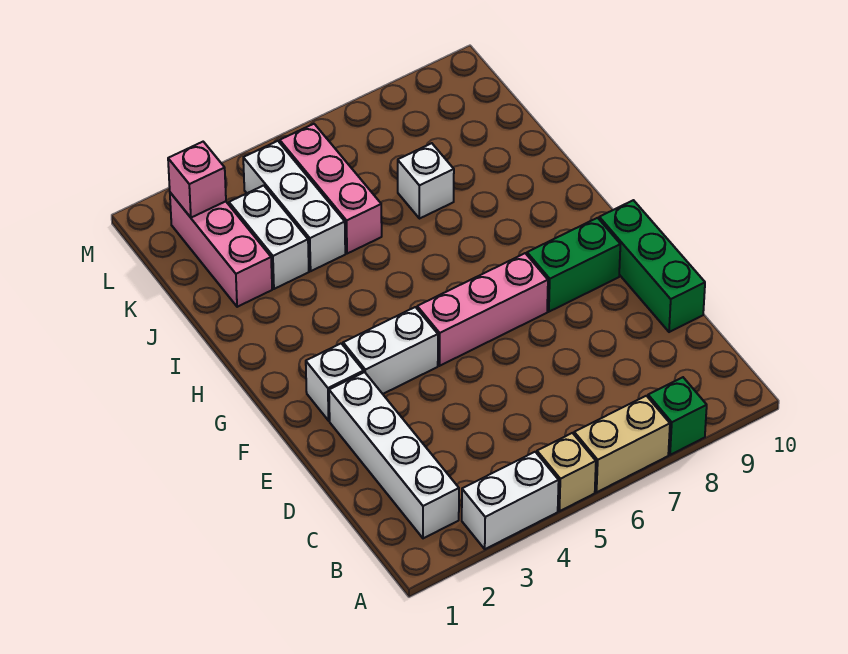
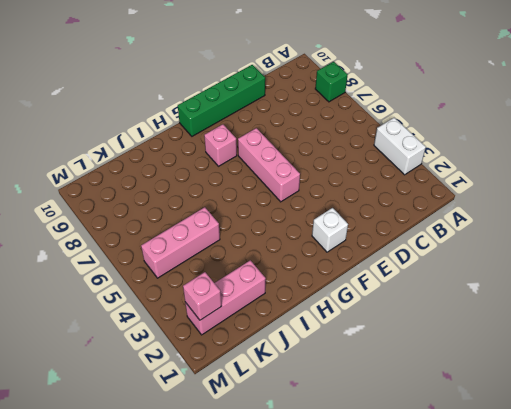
green brick D10:G10 level 1 -> green brick D10:F10 level 1
pink brick G8 level 1 -> none
none -> tan brick A5 level 1
none -> tan brick A6:A7 level 1
none -> white brick B2:E2 level 1

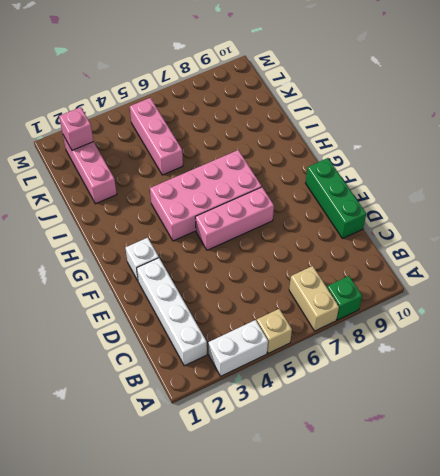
tan brick A7:B7 level 1 -> tan brick A6:A7 level 1
pink brick G4:H7 level 1 -> none
none -> white brick F3:F4 level 1
none -> green brick F8:F9 level 1
none -> white brick J3:K3 level 1

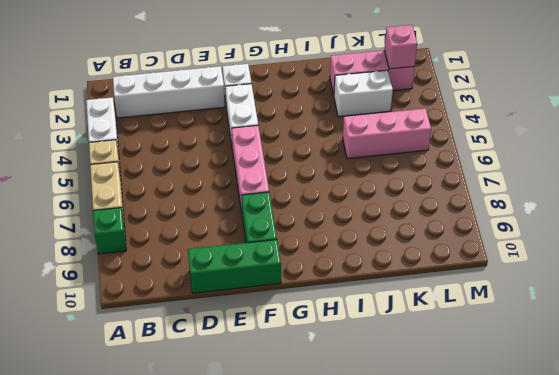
none -> white brick J4:L4 level 1
none -> white brick J7 level 1

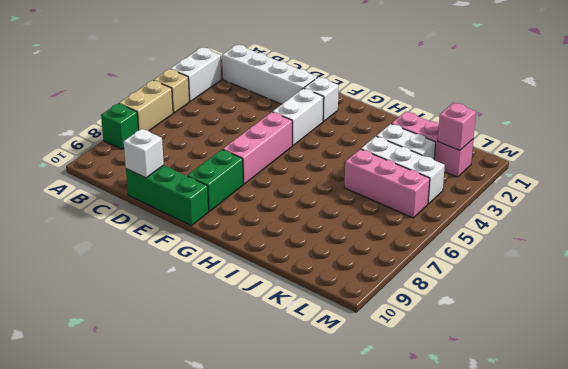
white brick D10 level 2 -> white brick J7 level 1

